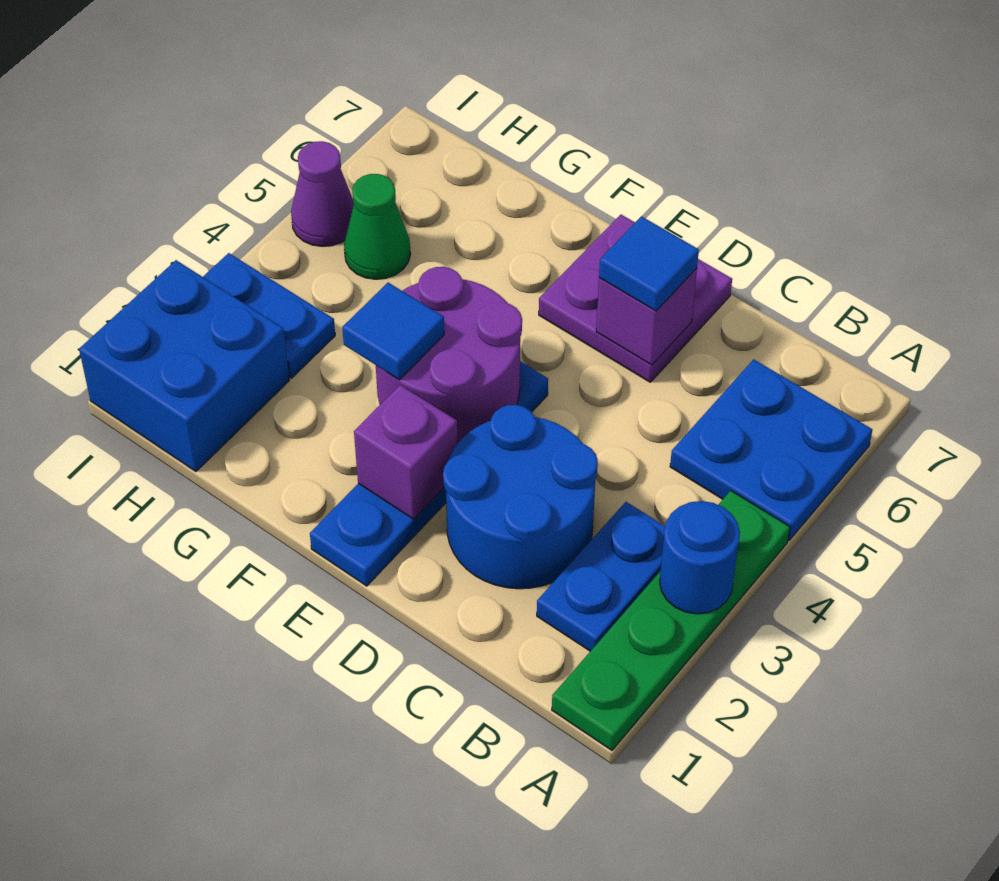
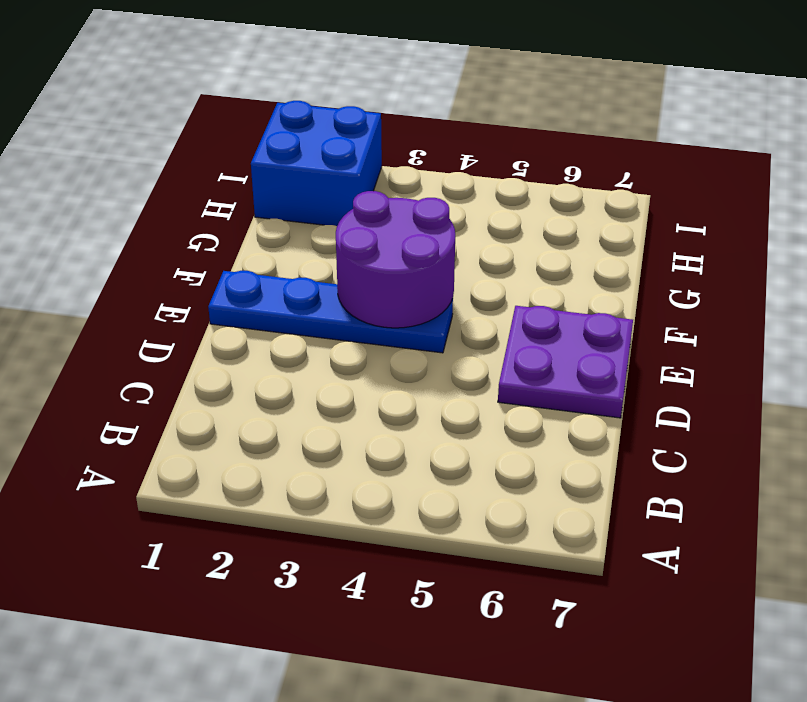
none -> green plate A1:A4 level 1
none -> blue plate A5:B6 level 1
none -> blue plate B2:B3 level 1

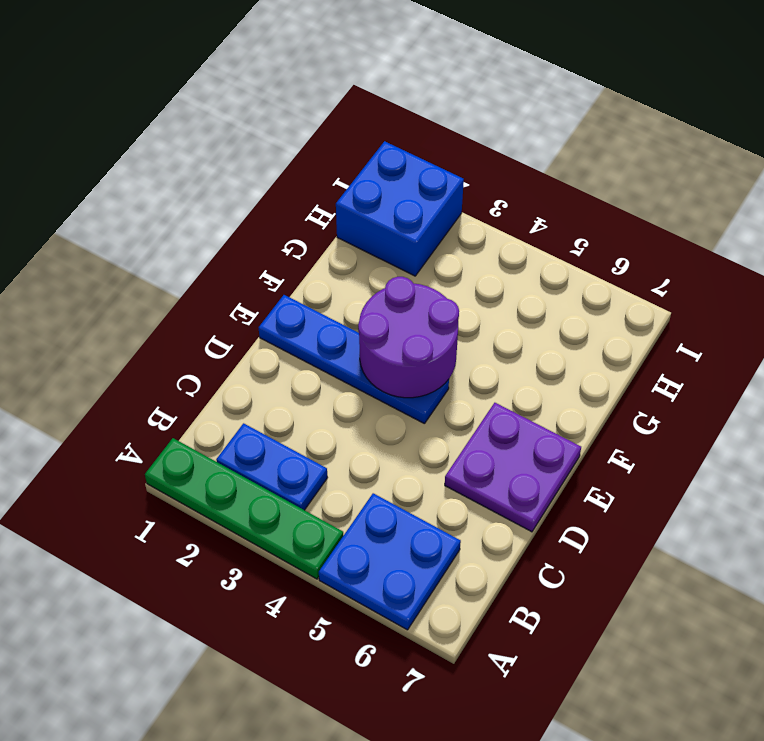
none -> blue round brick C2:D3 level 1
none -> blue plate H3:I3 level 1
none -> green cone H5 level 1

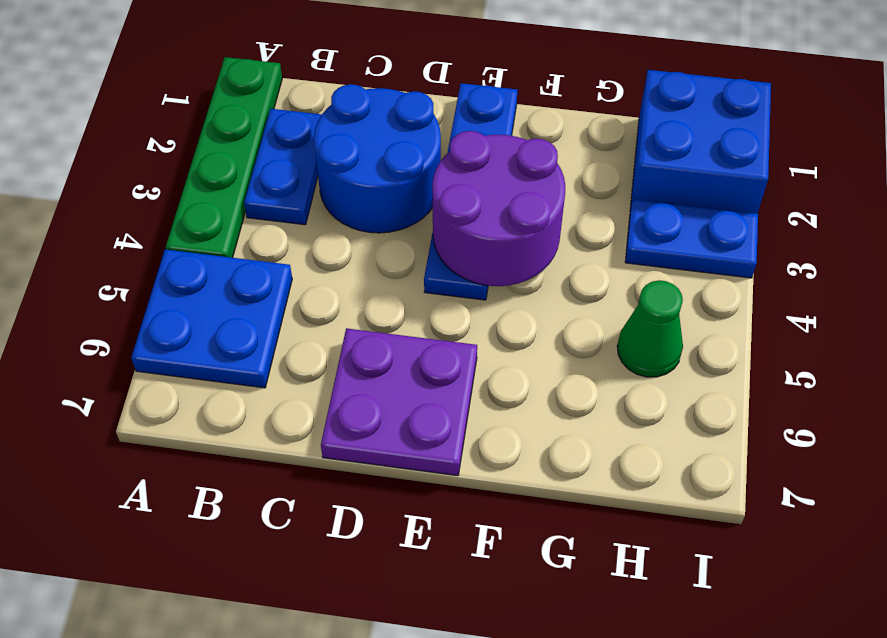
none -> purple cone I5 level 1
none -> blue round brick A3 level 2
none -> purple brick D6 level 2

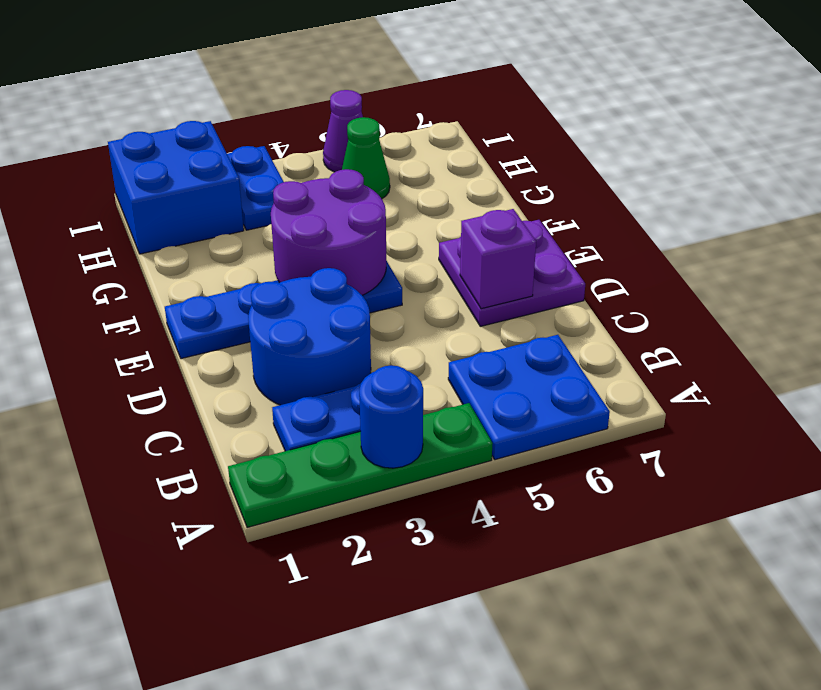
none -> purple brick E2 level 2
none -> blue tile D6 level 3
none -> blue tile F3 level 3

